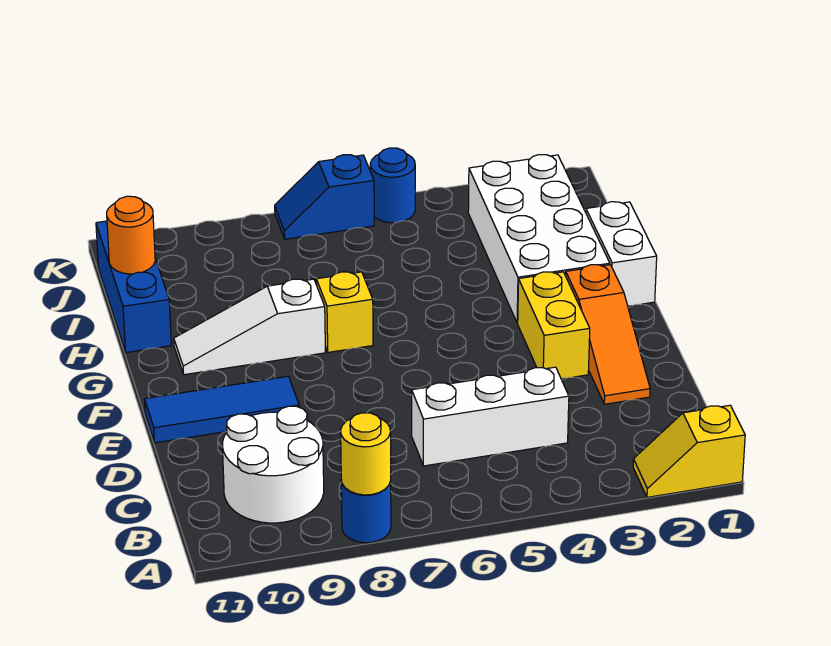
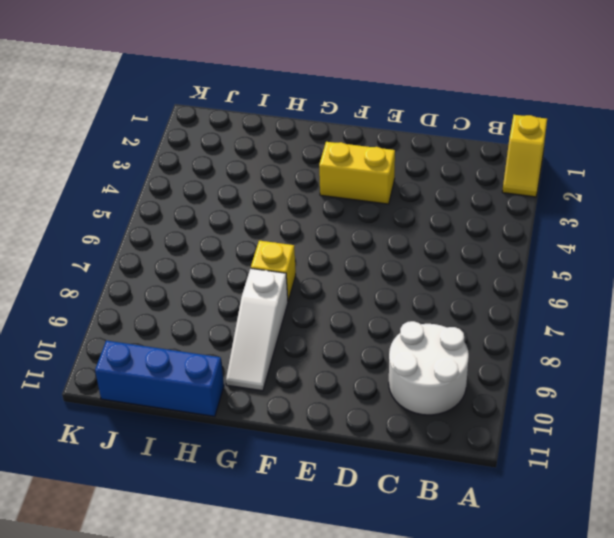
none -> blue round brick A8 level 1
none -> white brick C4:C6 level 1
none -> orange slope D2:F2 level 1 top F

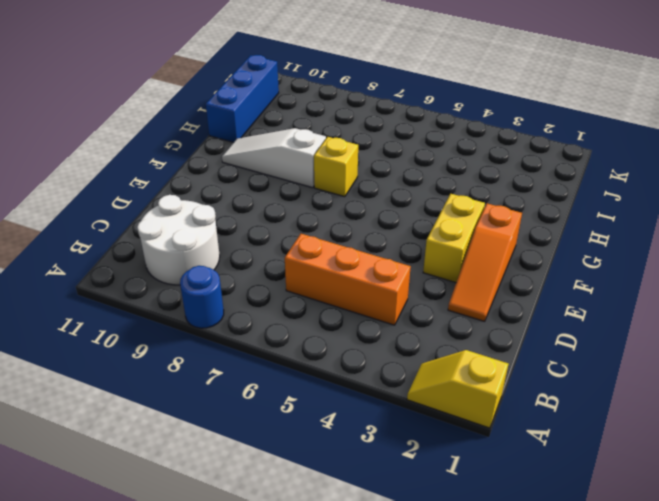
orange brick C4:C6 level 1 -> white brick C4:C6 level 1
none -> blue tile E9:E11 level 1
none -> white brick G1:H1 level 1
none -> white brick G2:J3 level 1

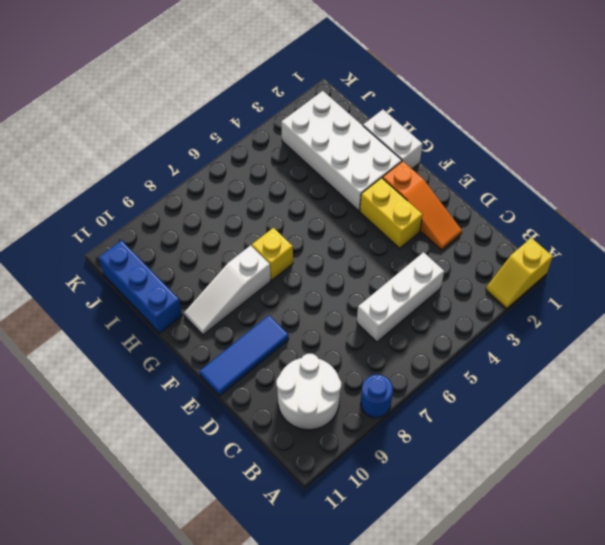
none -> blue round brick K5 level 1
none -> blue slope K6:K7 level 1 top 6
none -> yellow round brick A8 level 2

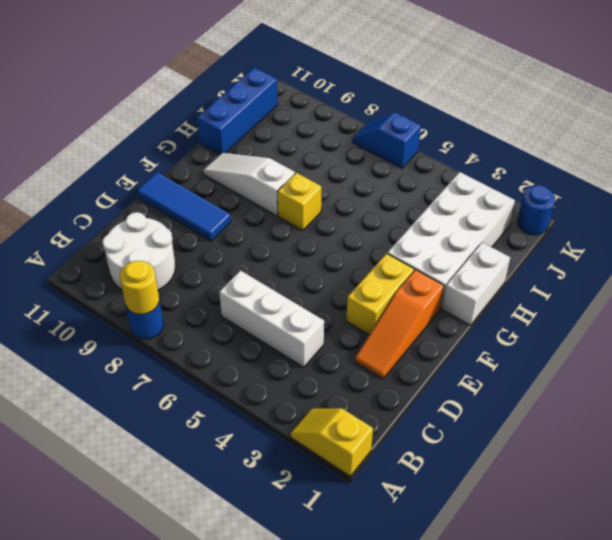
blue round brick K1 level 1 -> blue round brick K5 level 1
none -> orange round brick I11 level 2

